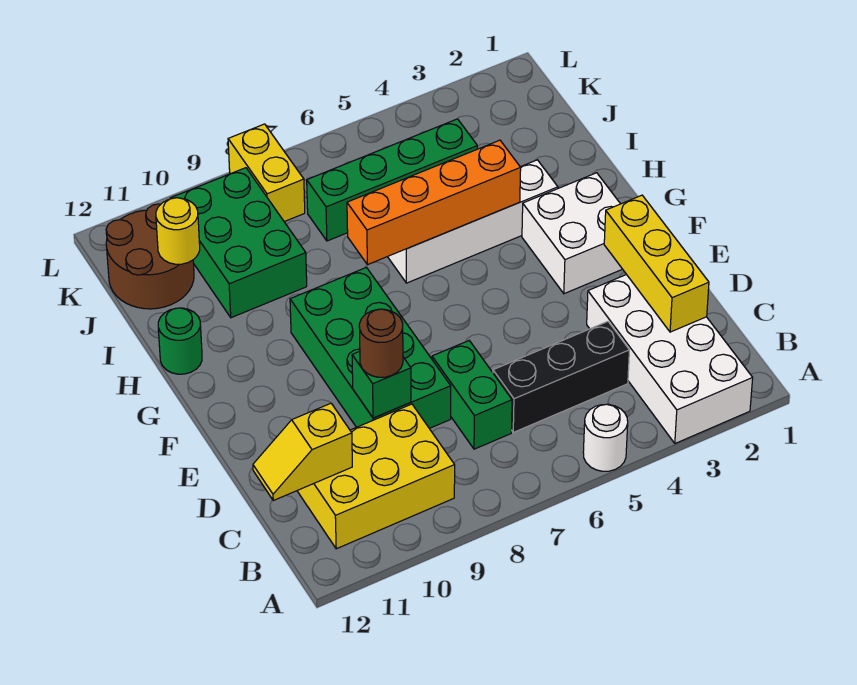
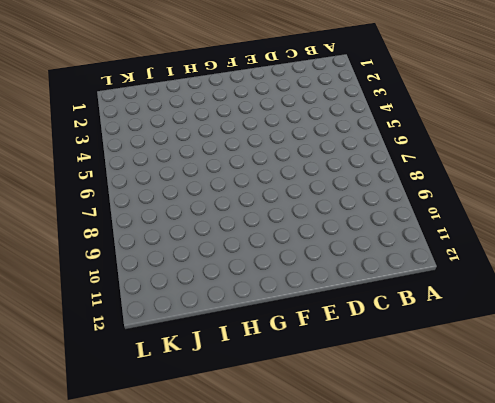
none -> white brick A2:D3 level 1
none -> white round brick A5 level 1
none -> yellow brick B9:C11 level 1

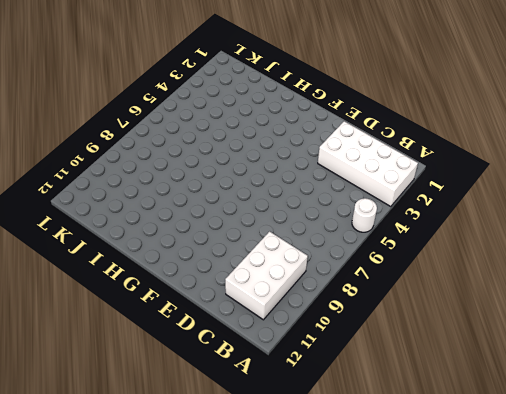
white brick B9:C11 level 1 -> yellow brick B9:C11 level 1
none -> black brick C4:C6 level 1
none -> green brick C7:D7 level 1
none -> green brick D8:G9 level 1

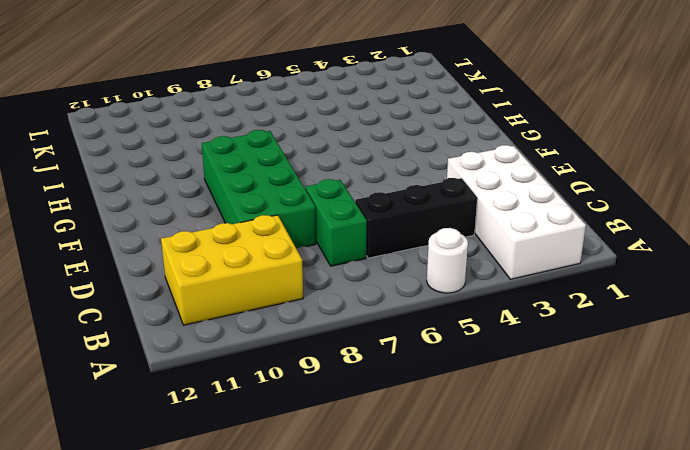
none -> white brick F2:G3 level 1
none -> white brick H3:H6 level 1
none -> green round brick H12 level 1

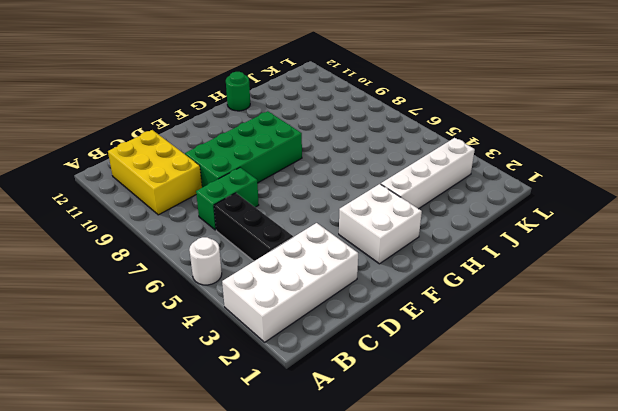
white brick H3:K3 level 1 -> white brick H3:H6 level 1
none -> green brick I9:K10 level 1
none -> green brick J4:J7 level 1
none -> brown round brick J11:K12 level 1

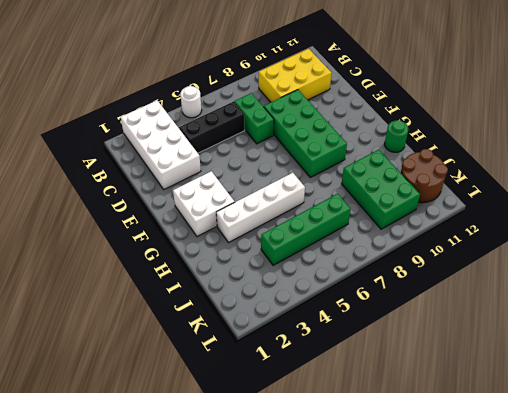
none -> yellow brick K8:L8 level 1
none -> yellow brick C2:E2 level 2
none -> yellow slope C11:C12 level 2 top 11

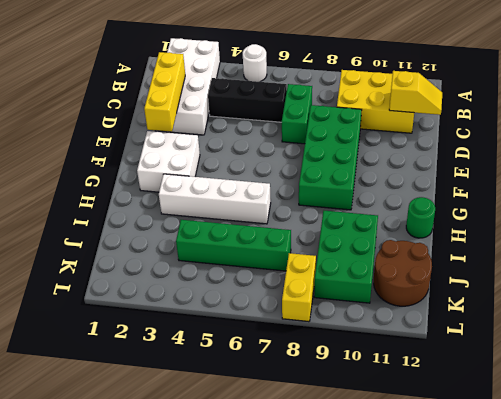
none -> green brick D9 level 2
none -> orange brick H4:H7 level 2
none -> yellow round brick J11 level 2

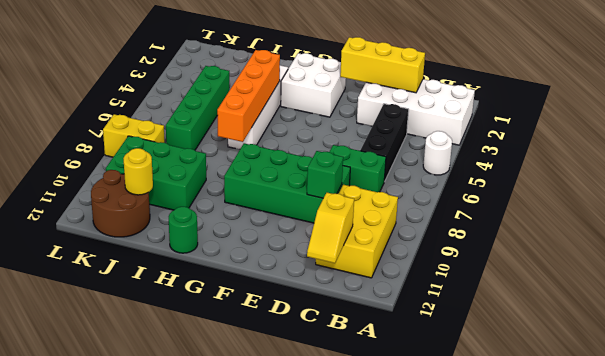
none -> brown round brick D9 level 3

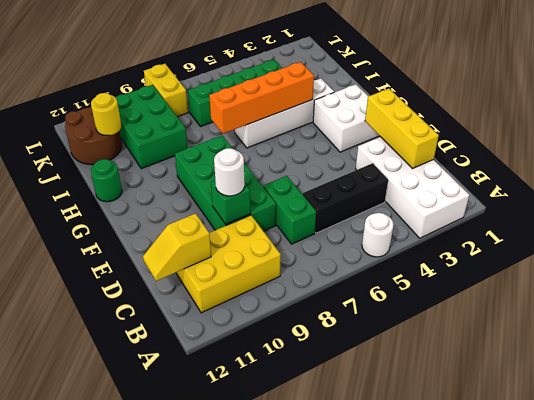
white round brick D9 level 3 -> brown round brick D9 level 3

